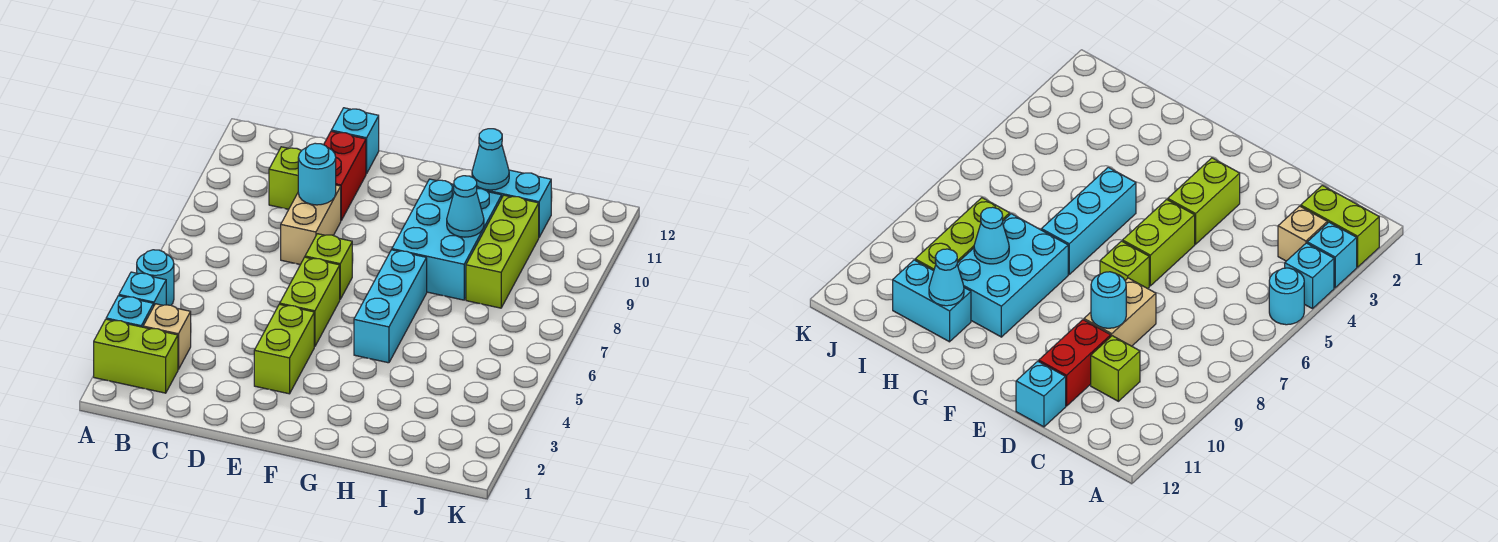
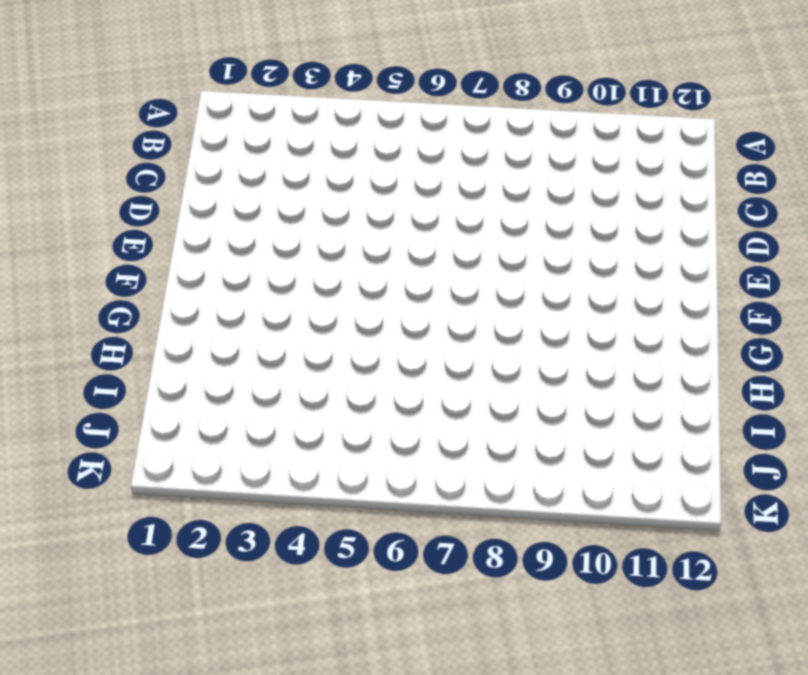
none -> lime brick A2:B2 level 1
none -> cyan brick A3 level 1
none -> cyan brick A4 level 1

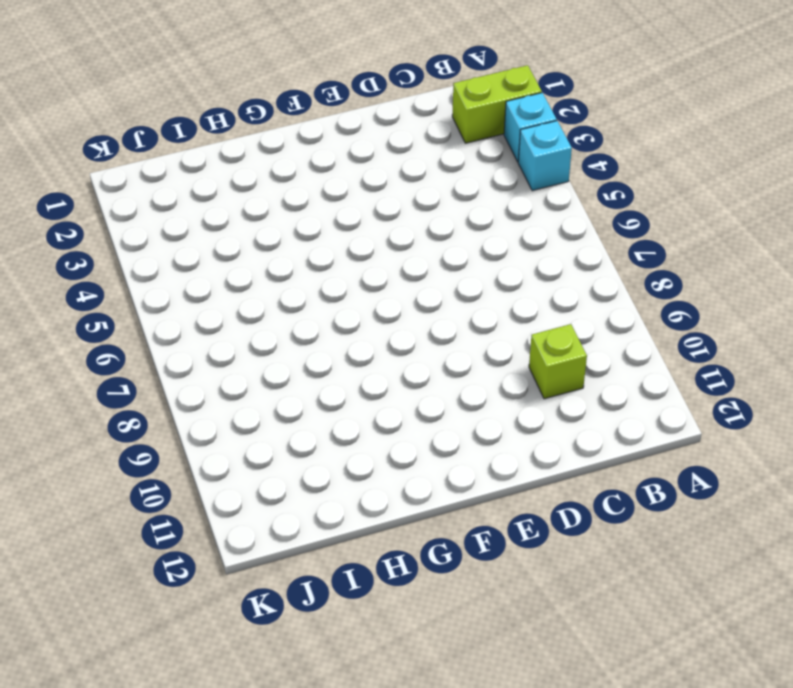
none -> cyan round brick A5 level 1
none -> tan brick B3 level 1
none -> tan brick D8:D9 level 1

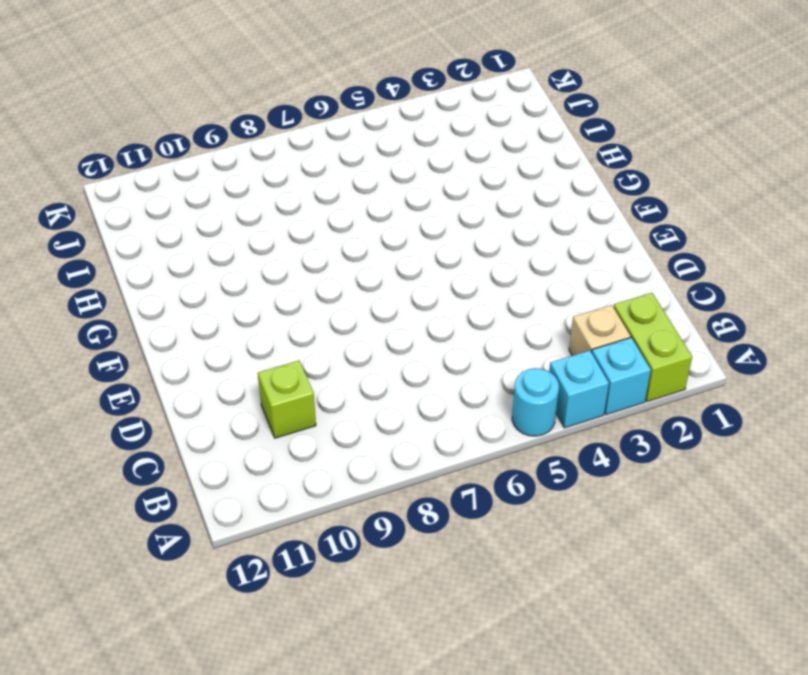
none -> tan brick D8:D9 level 1
none -> red brick D10:D11 level 1
none -> cyan brick D12 level 1

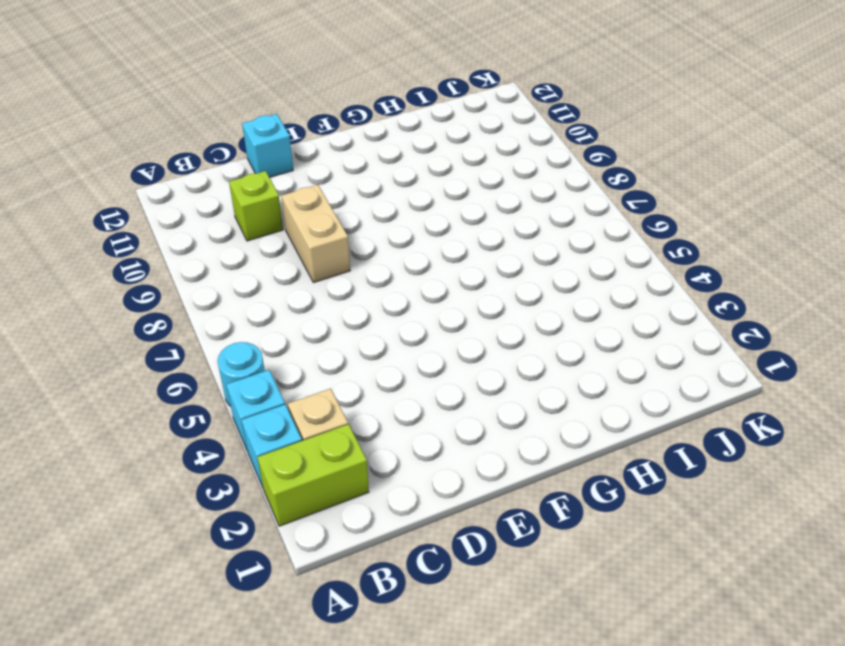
none -> red brick D10:D11 level 1
none -> lime brick E3:E4 level 1
none -> lime brick E5:E6 level 1

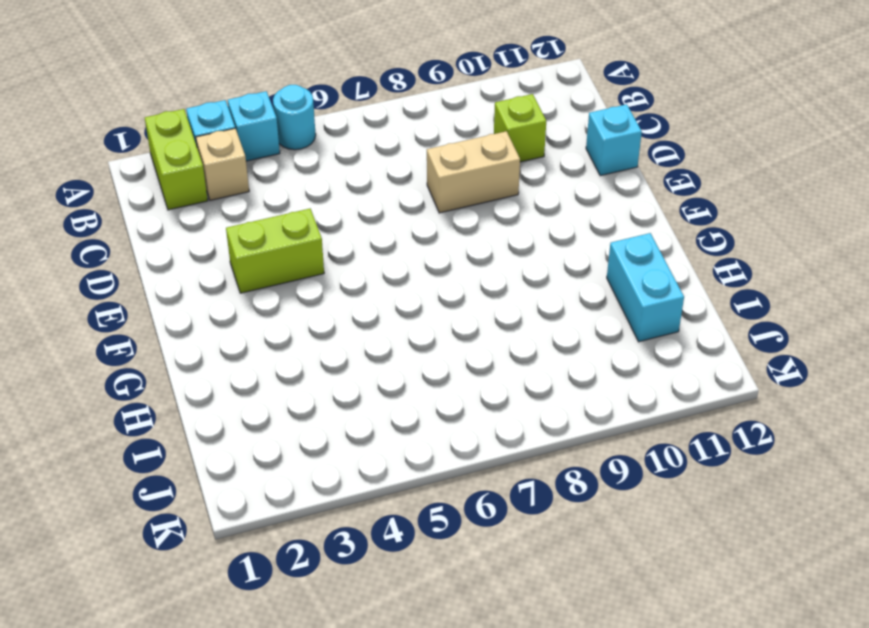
none -> red brick D10:D11 level 1
none -> lime brick E5:E6 level 1
none -> lime brick E7 level 1

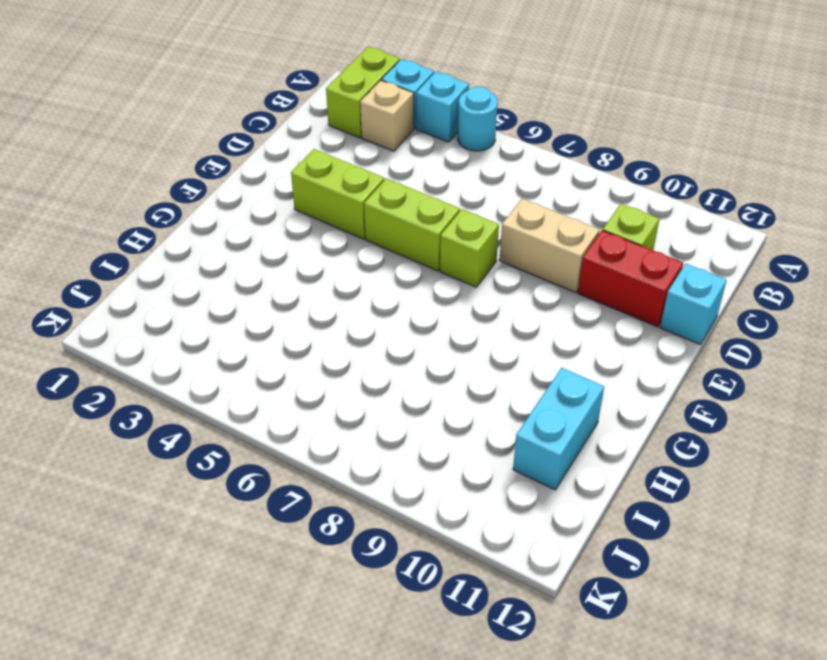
none -> cyan brick G5:G7 level 1
none -> cyan brick G8:H10 level 1
none -> lime brick I8:I10 level 1

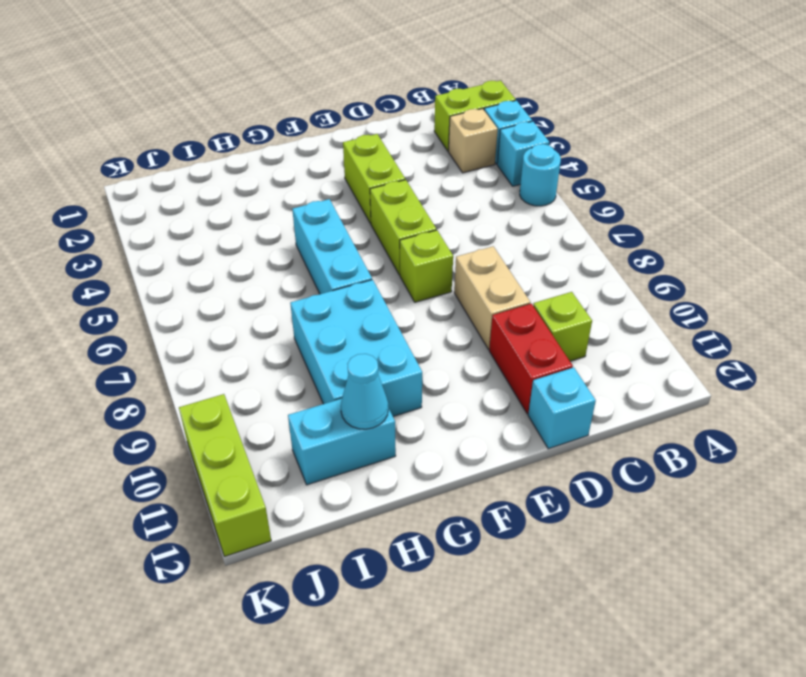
lime brick K10:K12 level 1 -> lime brick I8:I10 level 1
none -> cyan round brick D9 level 2
none -> cyan cone H9 level 2

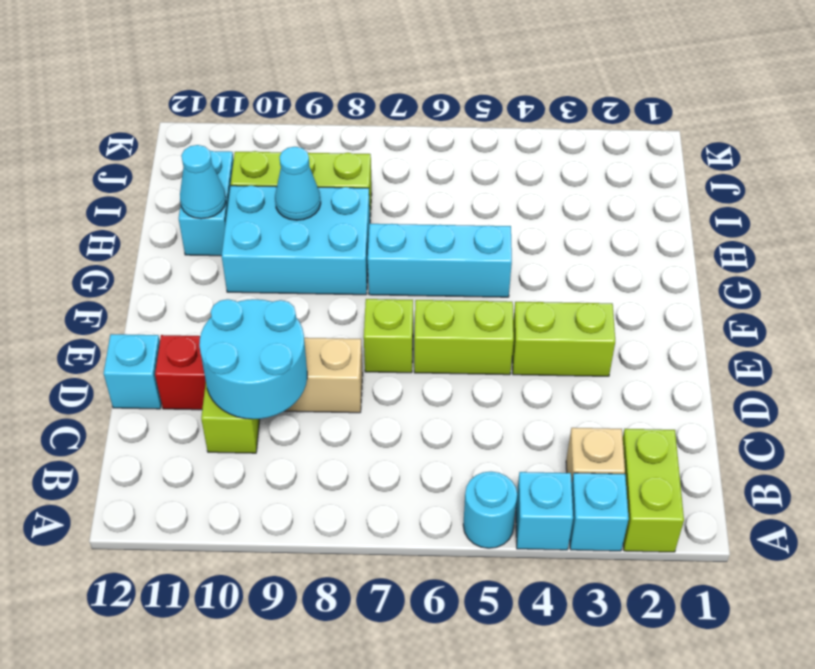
cyan round brick C9:D10 level 2 -> cyan round brick D9 level 2

